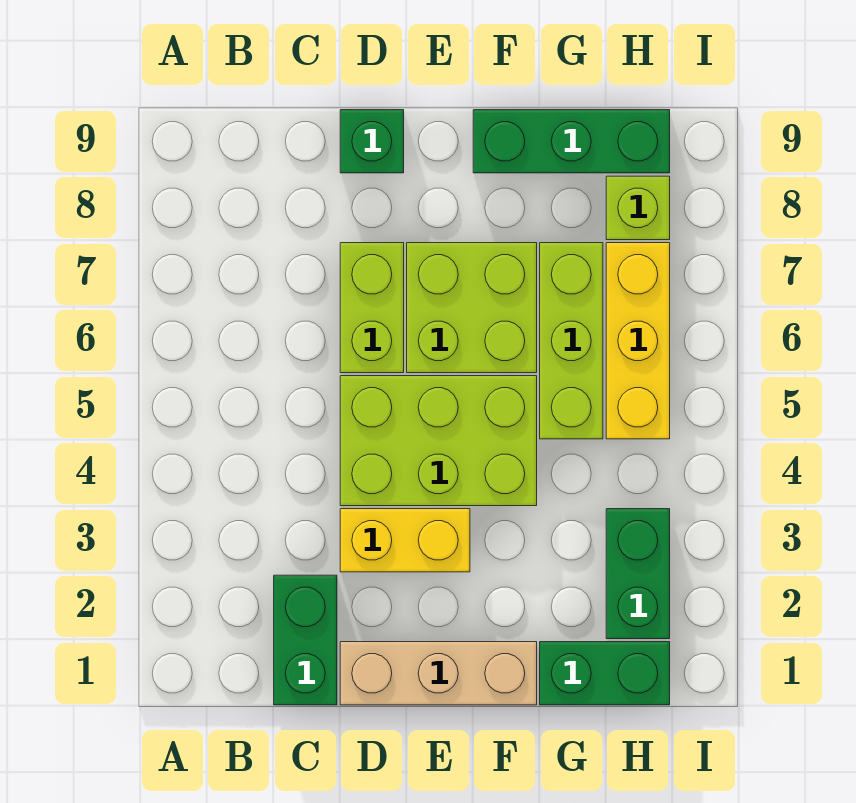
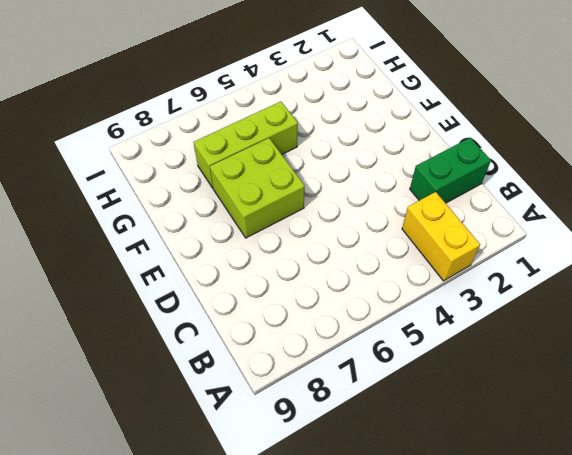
yellow brick A3:B3 level 1 -> yellow brick D3:E3 level 1
none -> tan brick D1:F1 level 1
none -> lime brick D4:F5 level 1
none -> lime brick D6:D7 level 1

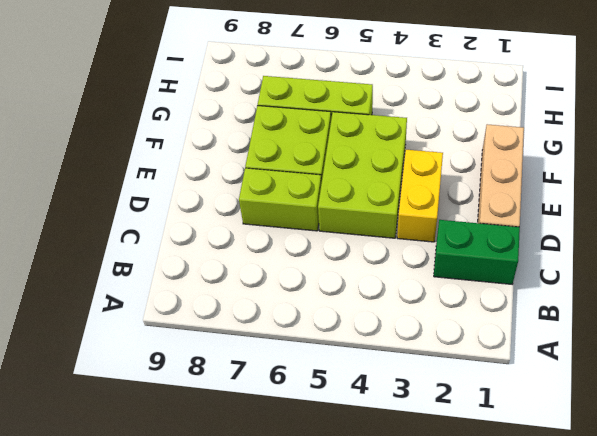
none -> green brick D9 level 1
none -> green brick F9:H9 level 1
none -> green brick G1:H1 level 1

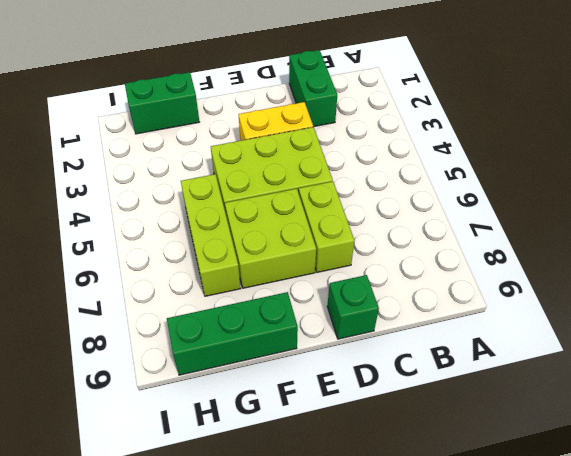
none -> tan brick D1:F1 level 1
none -> green brick H2:H3 level 1
none -> yellow brick H5:H7 level 1

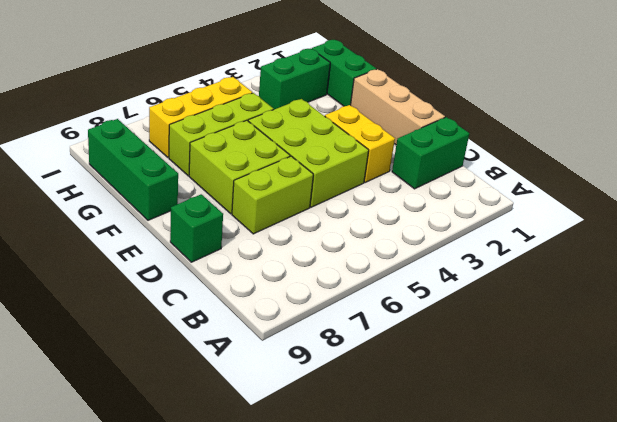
none -> lime brick H8 level 1

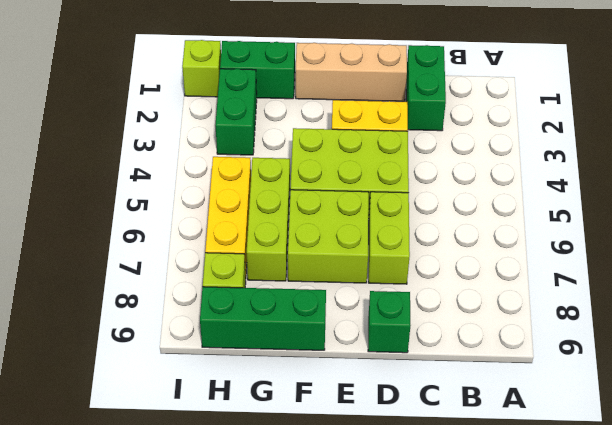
lime brick I1 level 1 -> none

